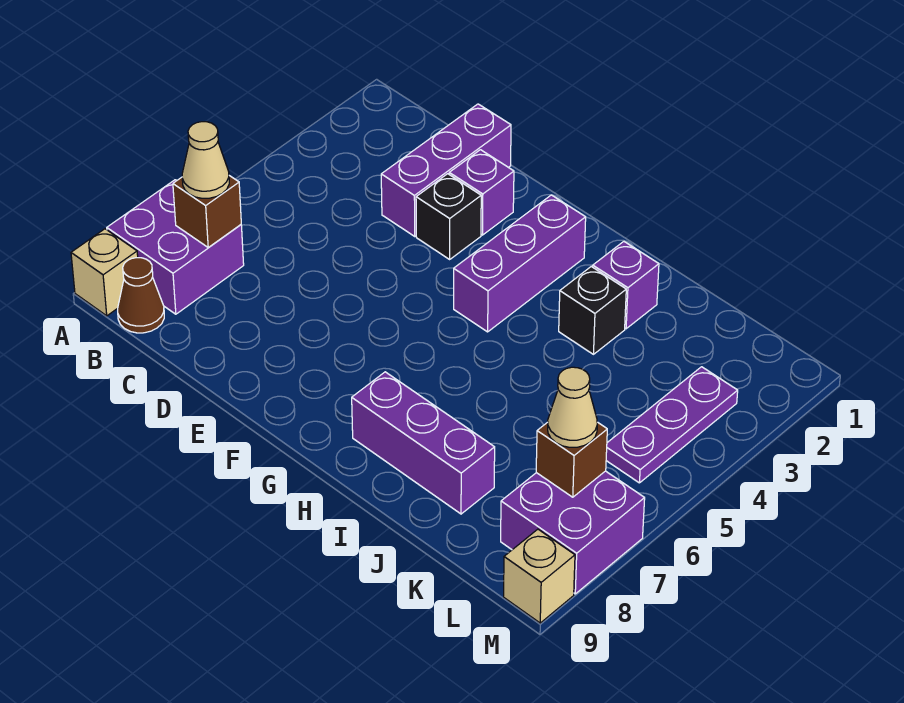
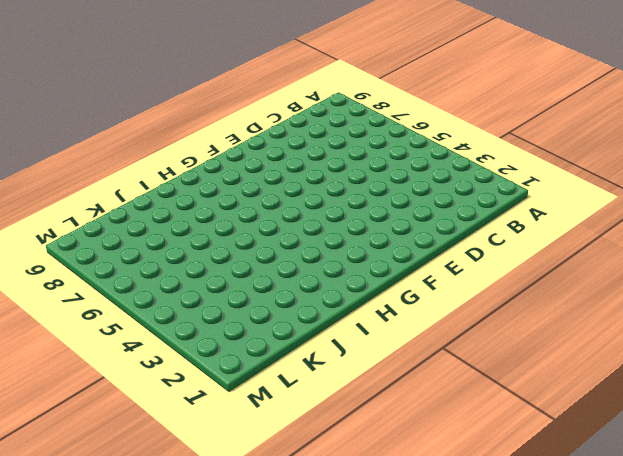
none -> purple brick A7:B8 level 1
none -> tan brick A9 level 1
none -> brown cone B9 level 1

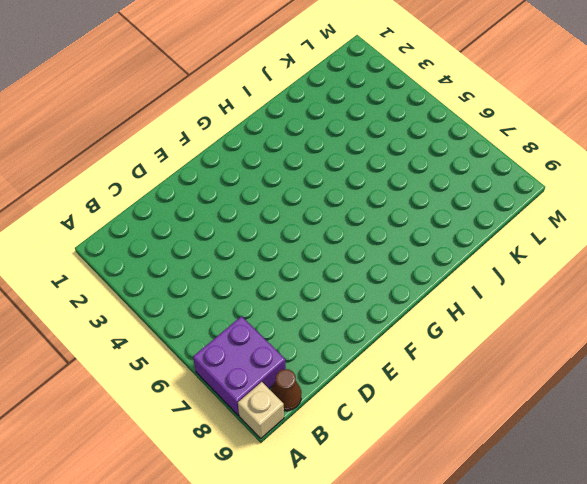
none -> purple brick D1:D3 level 1
none -> purple brick E2 level 1
none -> black brick E3 level 1

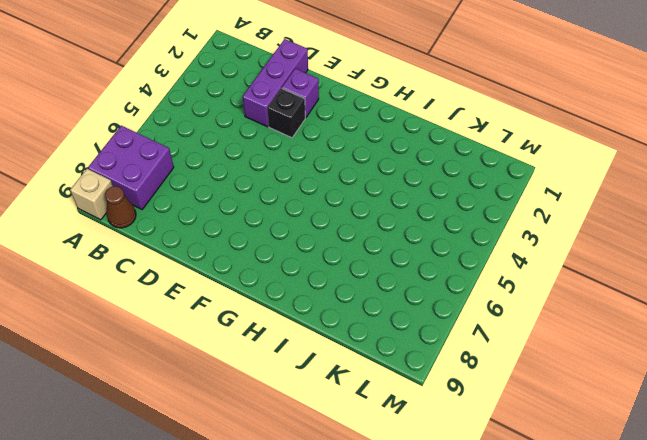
none -> purple brick G2:G4 level 1
none -> purple brick H8:J8 level 1
none -> purple brick I2 level 1

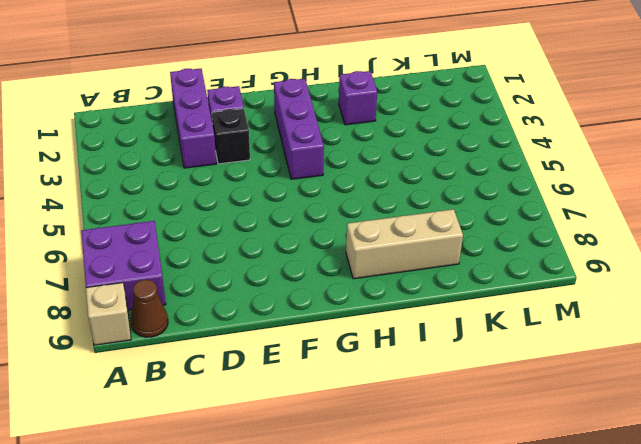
tan brick H8:J8 level 1 -> purple brick H8:J8 level 1
none -> black brick I3 level 1
none -> purple plate L3:L5 level 1
none -> purple brick L7:M8 level 1

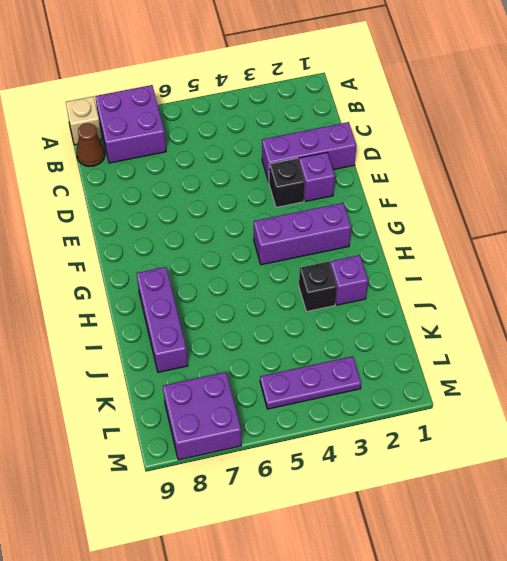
none -> tan brick M9 level 1
none -> brown brick B7 level 2
none -> brown brick L7 level 2

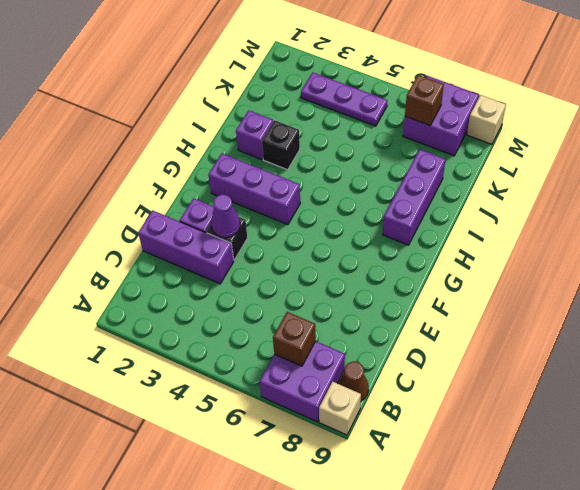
purple cone E3 level 2 -> none
none -> tan cone B7 level 3
none -> tan cone L7 level 3

